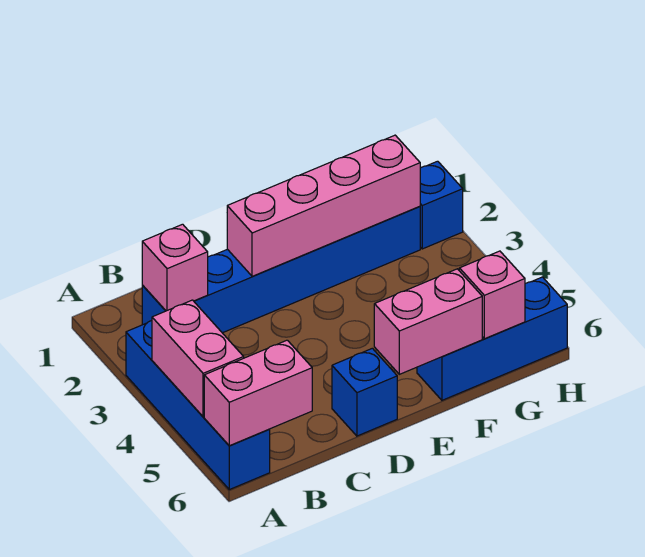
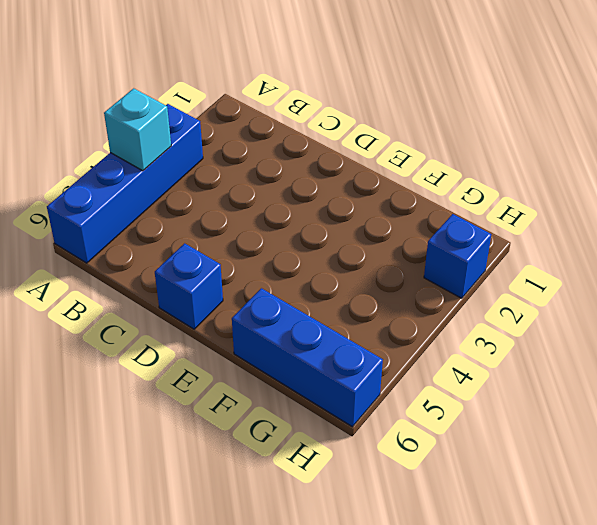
cyan brick A4 level 2 -> pink brick A4:A5 level 2
none -> blue brick B2:G2 level 1
none -> pink brick A6:B6 level 2

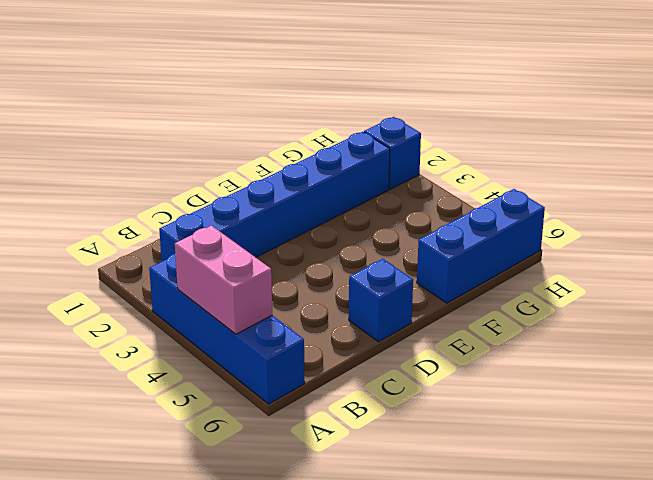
none -> pink brick A6:B6 level 2
none -> pink brick B2 level 2

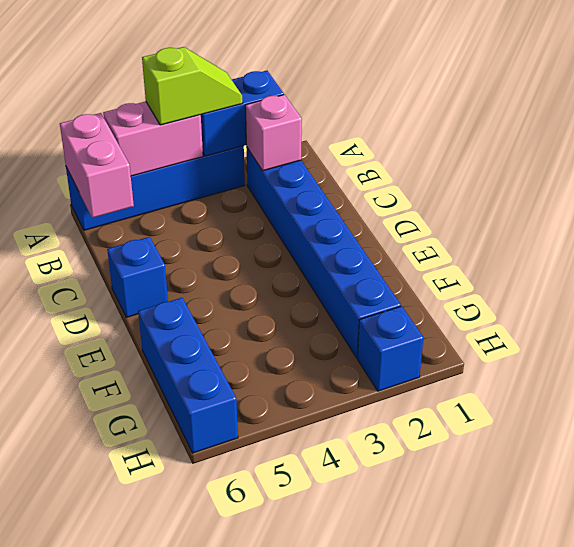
blue brick A2:A3 level 2 -> none
lime slope A3:A4 level 3 top 4 -> none
none -> pink brick D2:G2 level 2
none -> pink brick E6:F6 level 2

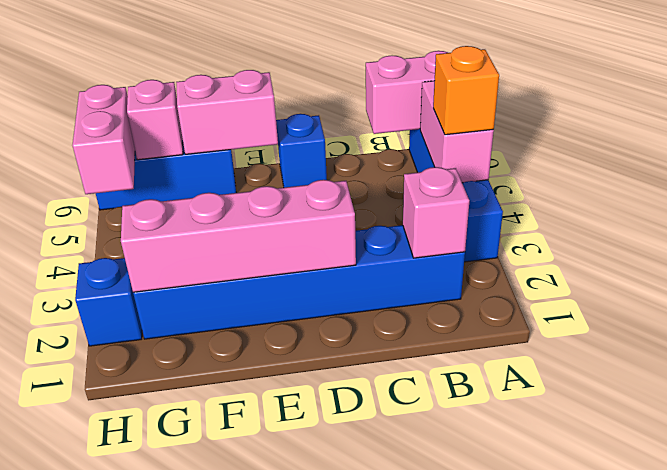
orange brick A4 level 3 -> none
pink brick H5:H6 level 2 -> none

